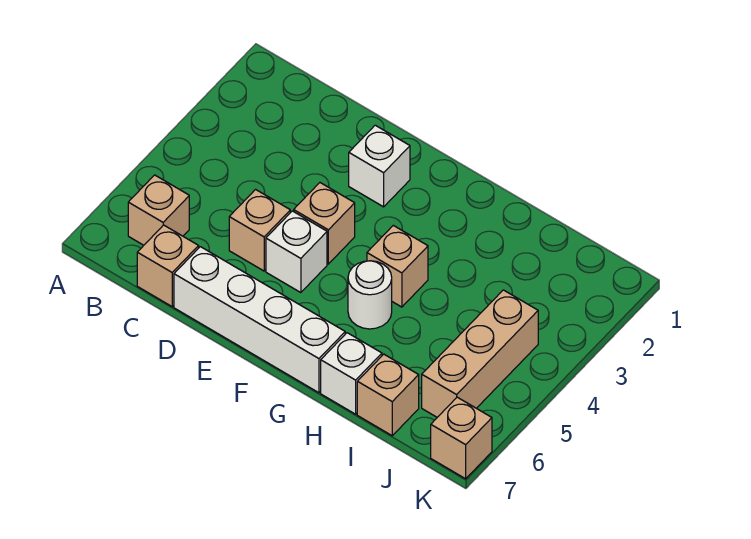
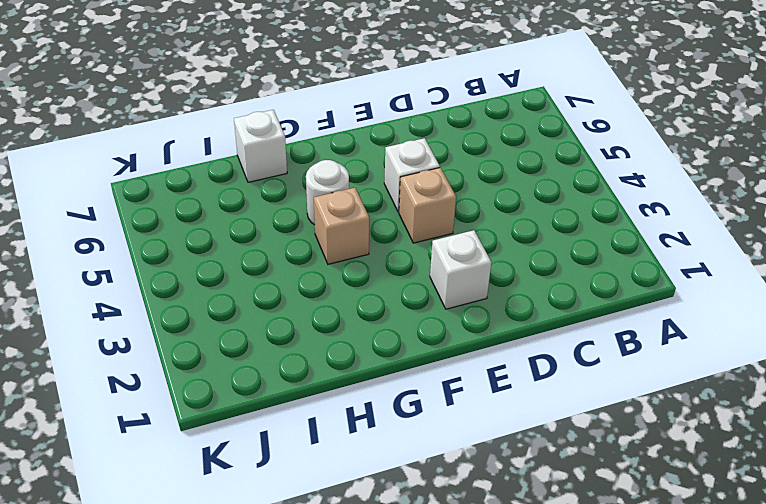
none -> tan brick B6 level 1
none -> tan brick C7 level 1
none -> tan brick D5 level 1

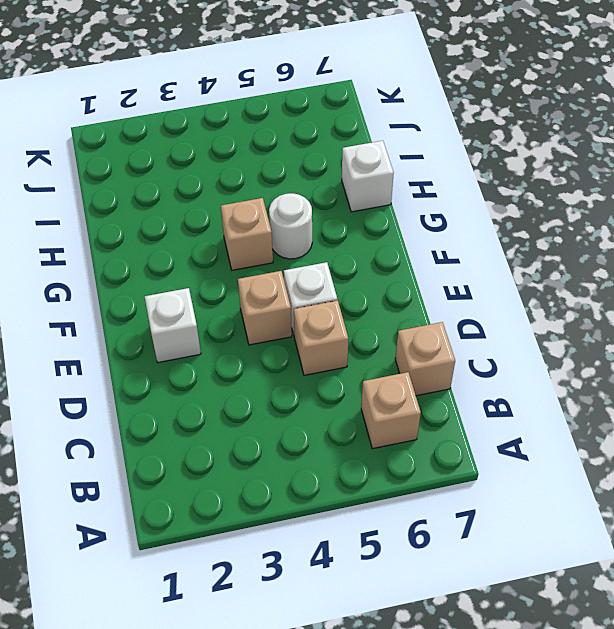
none -> white brick D7:G7 level 1
none -> tan brick I7 level 1
none -> tan brick J4:J6 level 1

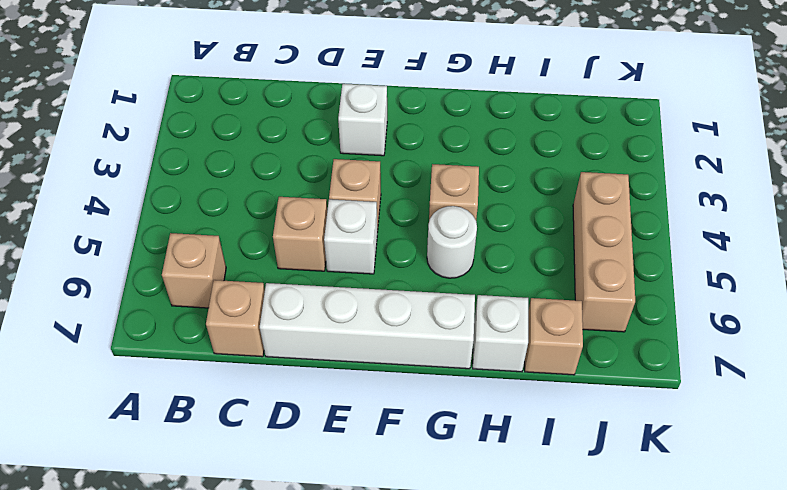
none -> tan brick K7 level 1

